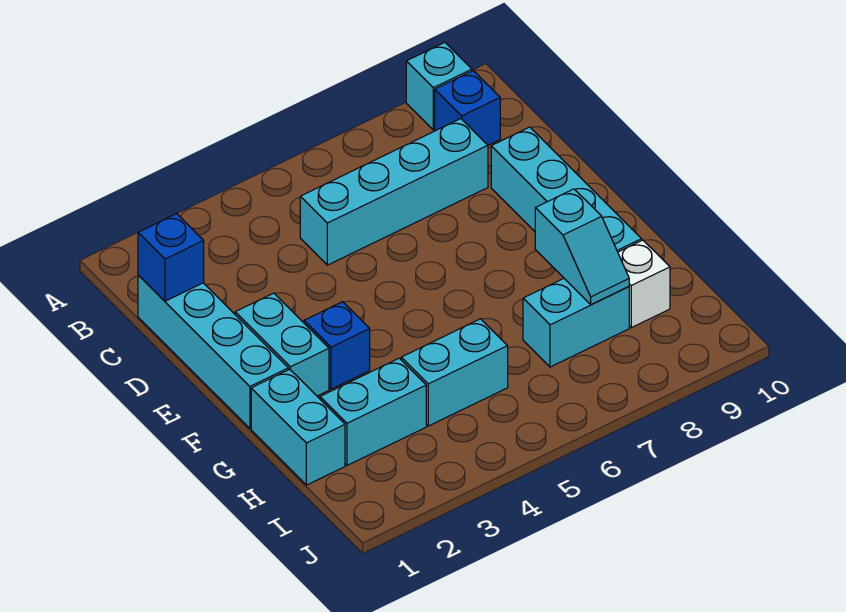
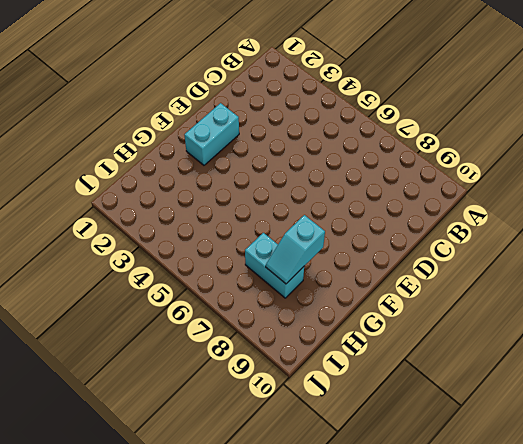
none -> cyan brick A9 level 1
none -> blue brick B9 level 1
none -> cyan brick C1:F1 level 1

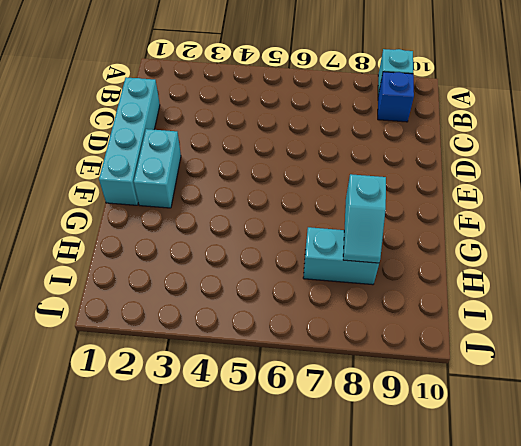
none -> cyan brick C5:C8 level 1
none -> cyan brick D9:G9 level 1
none -> blue brick F3 level 1

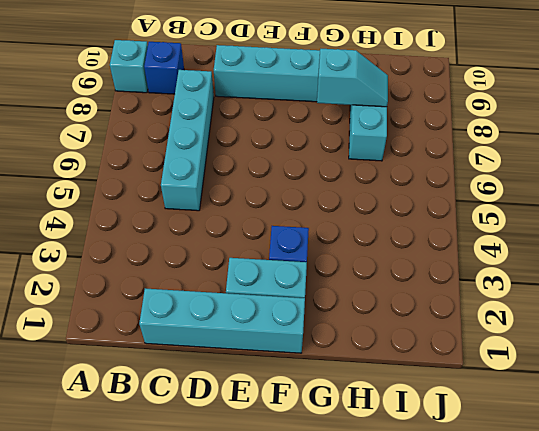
none -> cyan brick G1:H1 level 1
none -> cyan brick H2:H3 level 1
none -> cyan brick H4:H5 level 1

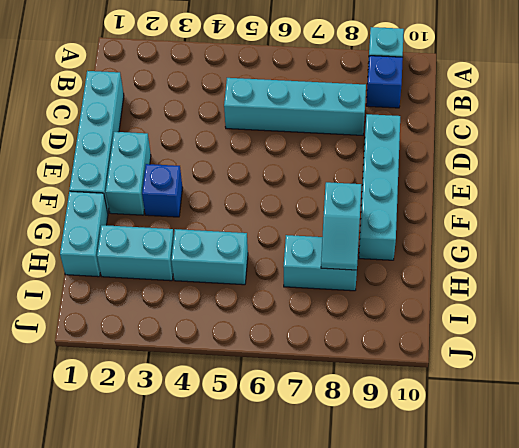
none -> white brick H9 level 1
none -> blue brick C1 level 2

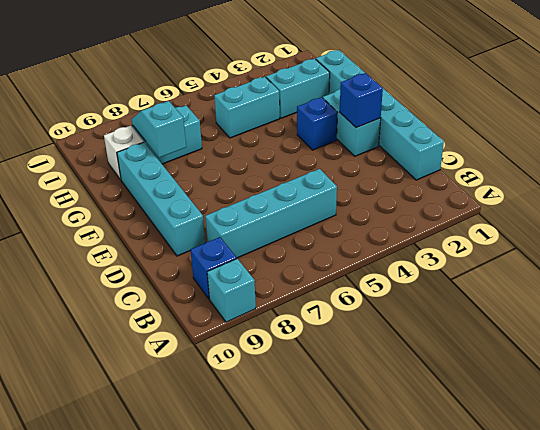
blue brick E2 level 2 -> blue brick C1 level 2

